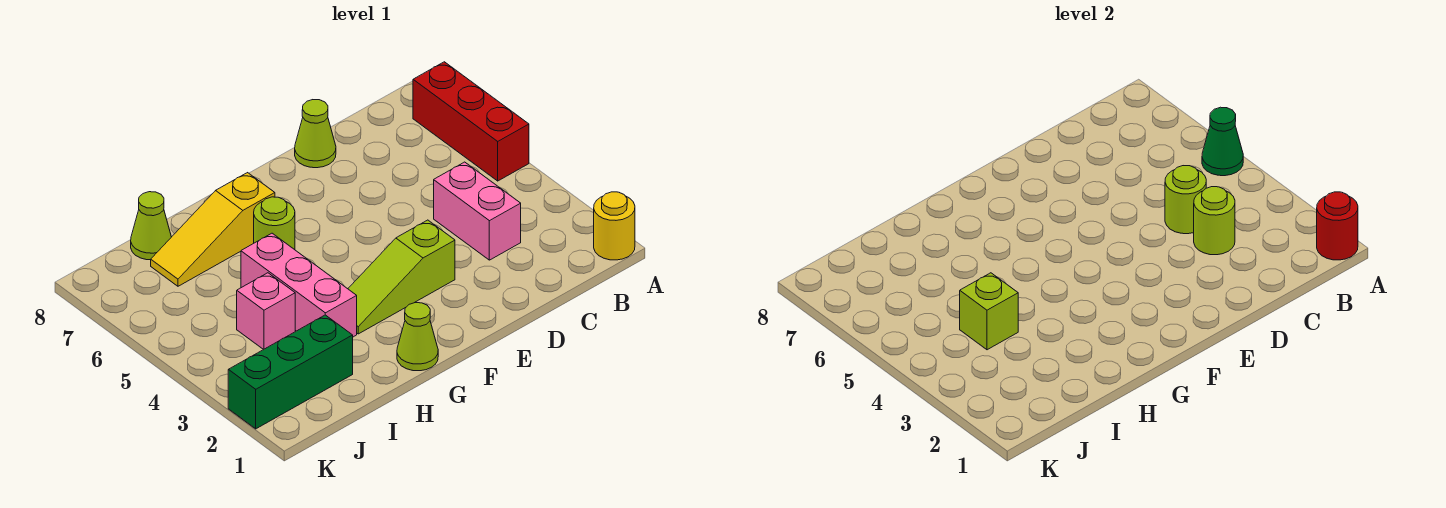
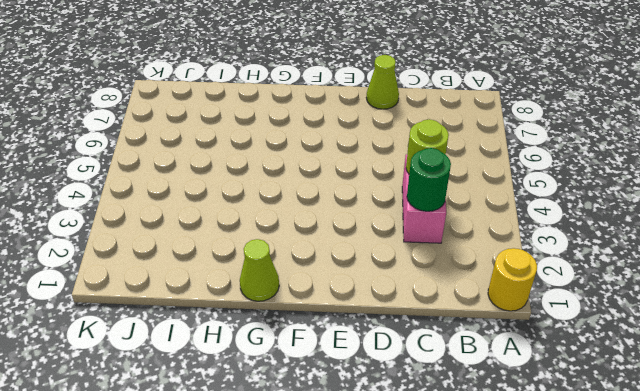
green round brick C3 level 2 -> lime round brick C3 level 2
none -> red brick A5:A7 level 1
none -> lime slope E3:G3 level 1 top E
none -> lime round brick G6 level 1

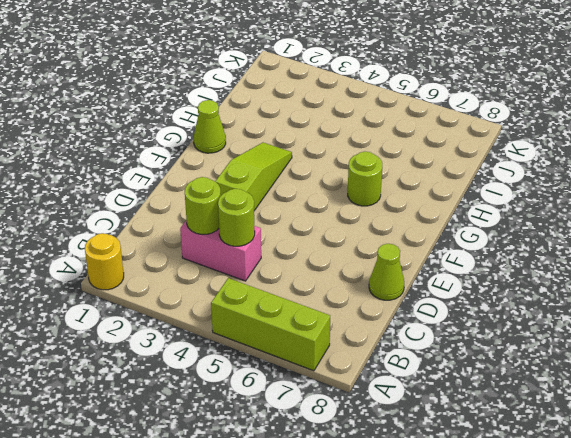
lime brick A5:A7 level 1 -> red brick A5:A7 level 1
none -> yellow slope G7:I7 level 1 top G
none -> pink brick H3:H5 level 1
none -> green brick I2:K2 level 1

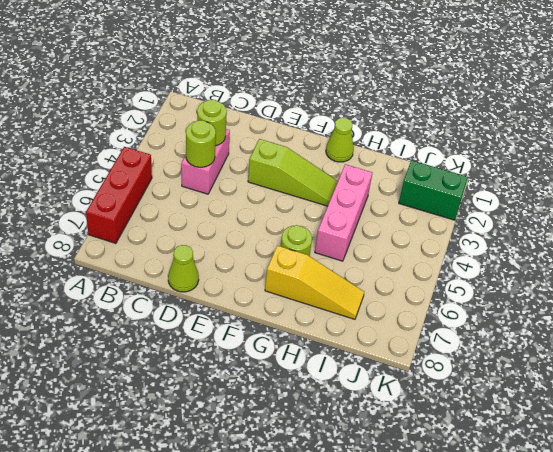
green brick J2:K2 level 1 -> green brick I2:K2 level 1
none -> yellow round brick A1 level 1
none -> pink brick I4 level 1
none -> lime cone I8 level 1

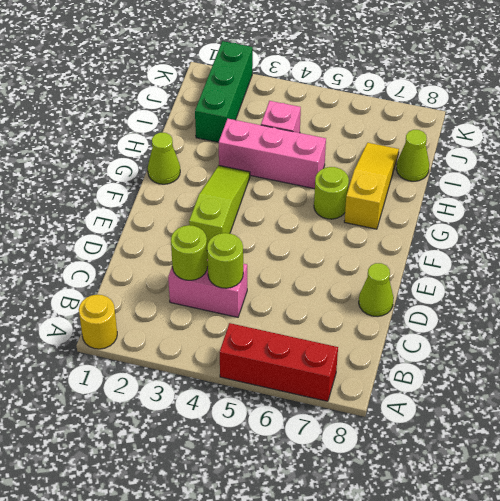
none -> red round brick A1 level 2
none -> green cone A5 level 2
none -> lime brick I4 level 2

